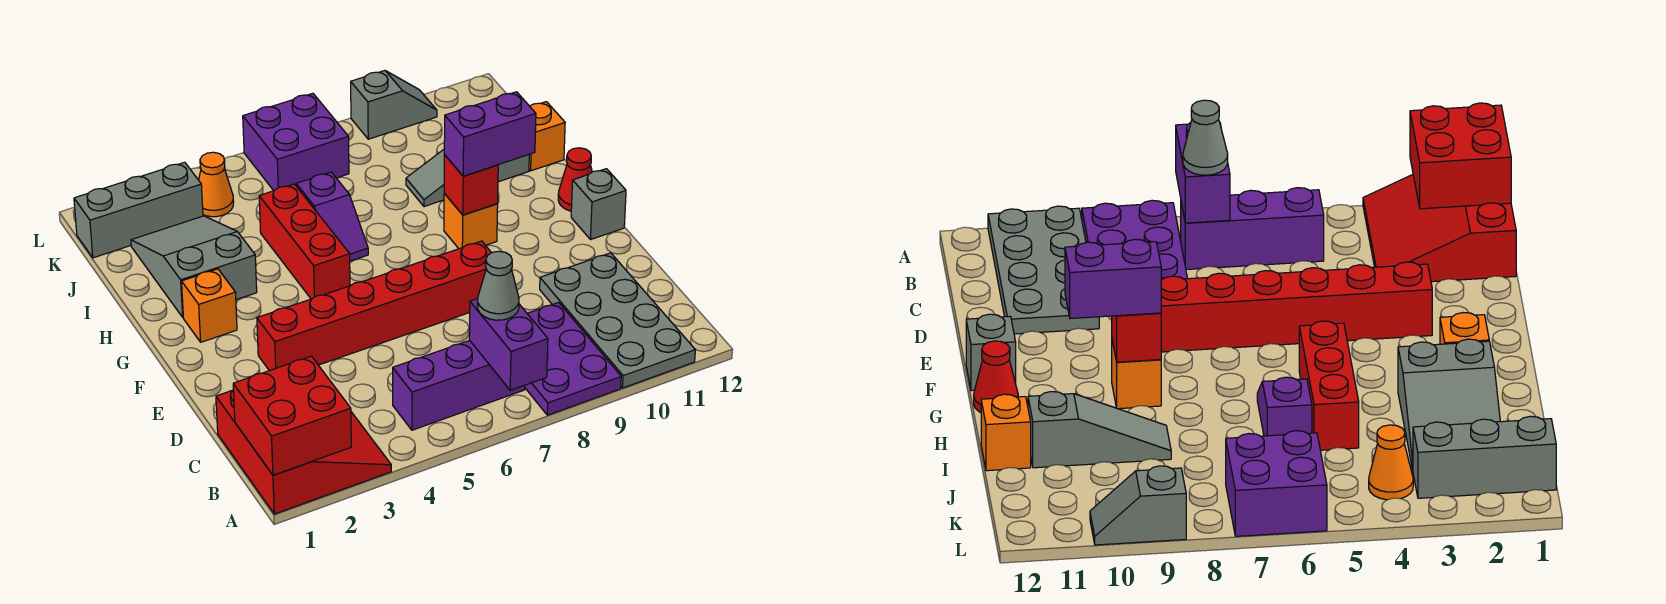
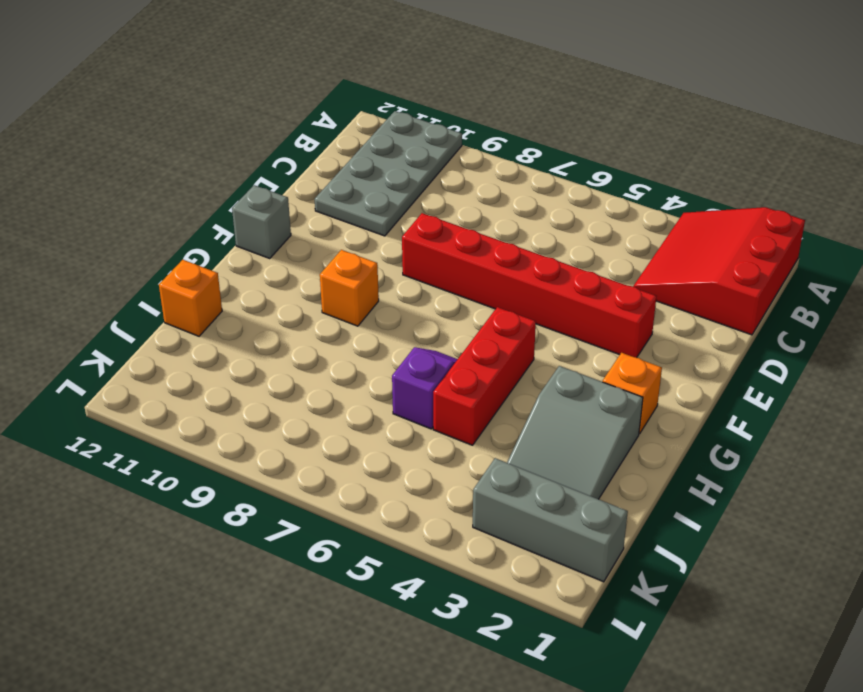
none -> purple plate A8:C9 level 1
none -> purple brick B5:B7 level 1
none -> red cone G12 level 1

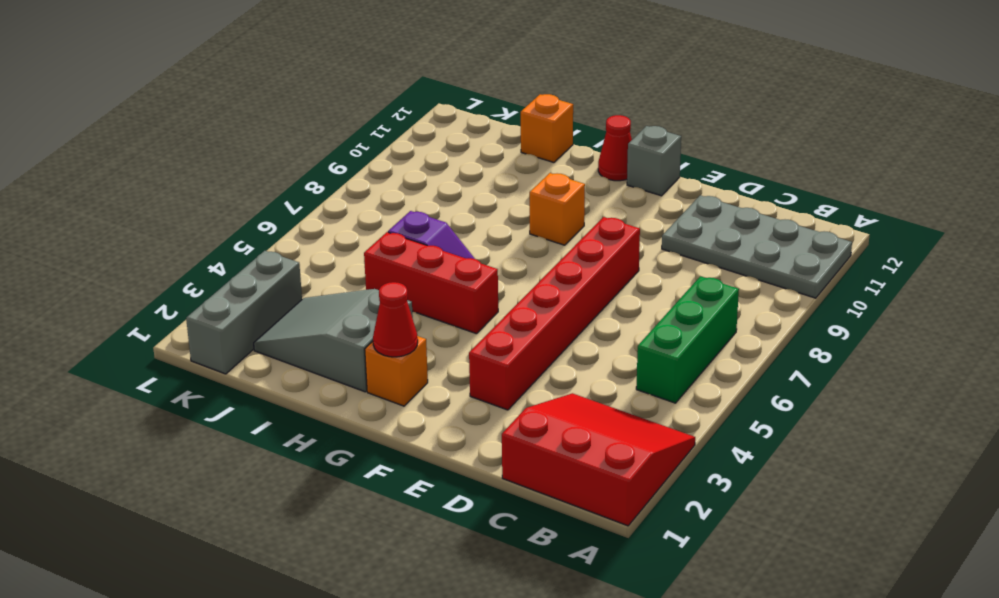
green brick B5:B7 level 1 -> purple brick B5:B7 level 1
red cone G2 level 2 -> none
none -> purple plate A8:C9 level 1
none -> grey slope I9:I11 level 1 top 11
none -> orange cone K4 level 1

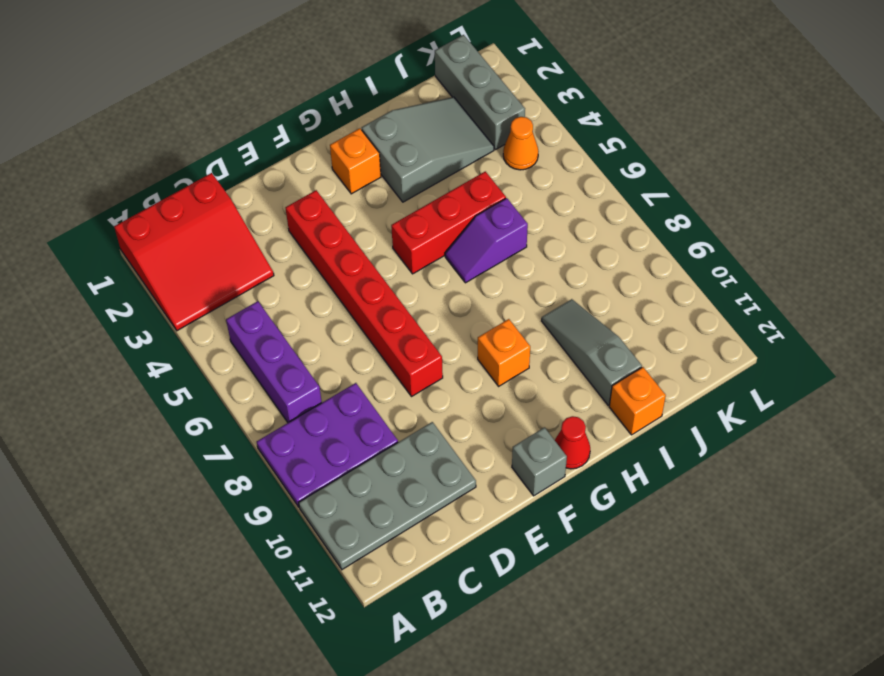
none -> purple brick K6:L7 level 1
none -> grey slope L9:L10 level 1 top 9
none -> red brick A1:B2 level 2

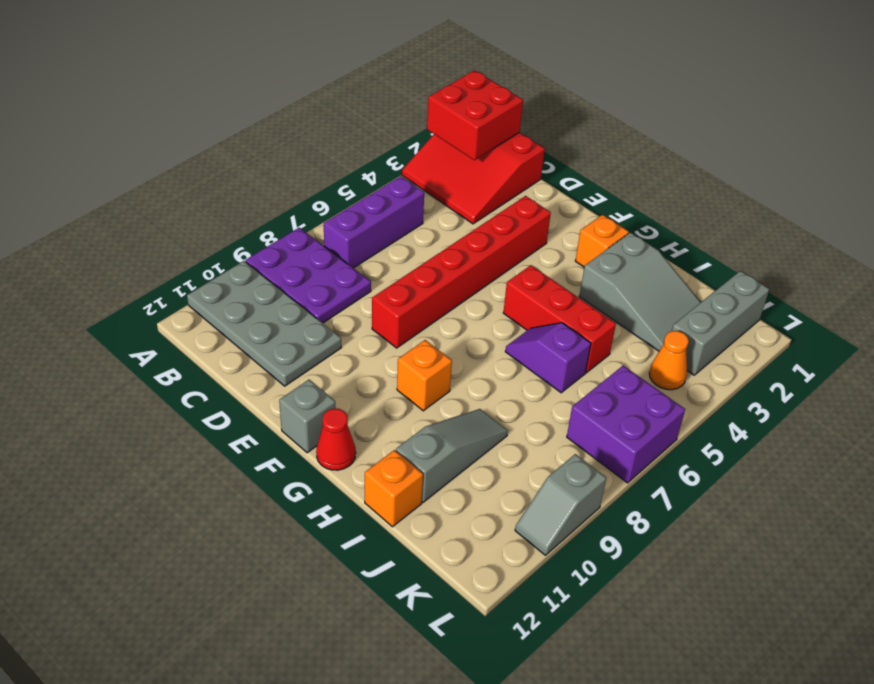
none -> purple brick A7:B7 level 2
none -> red brick G9 level 2
none -> grey cone B7 level 3

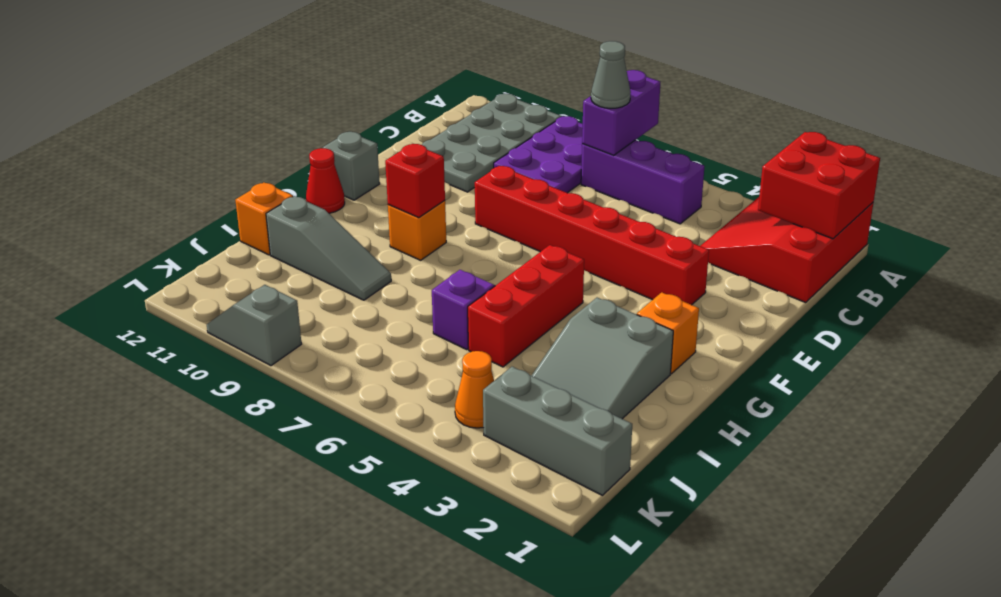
none -> purple brick K6:L7 level 1
none -> purple brick G9:G10 level 3

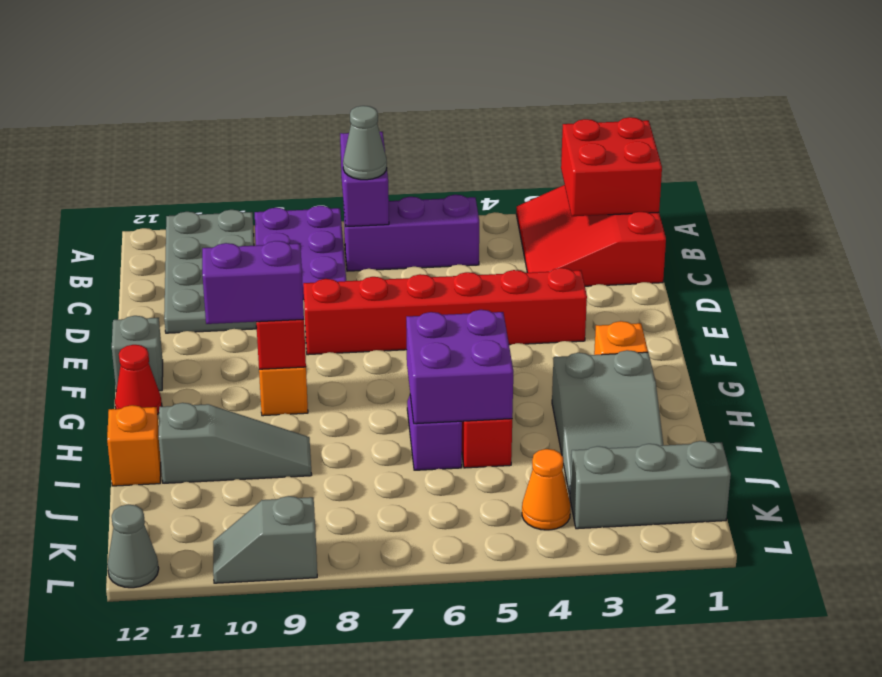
purple brick H5:I6 level 2 -> purple brick K6:L7 level 1
grey cone L12 level 1 -> none

